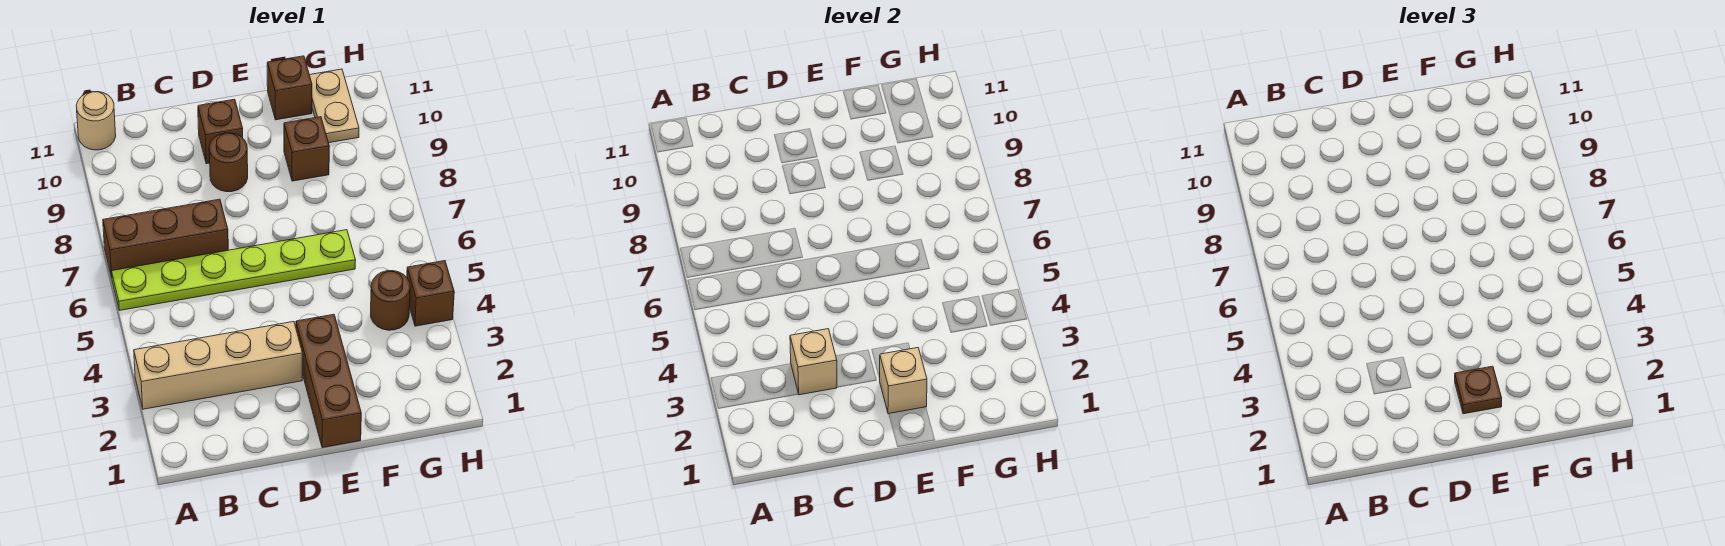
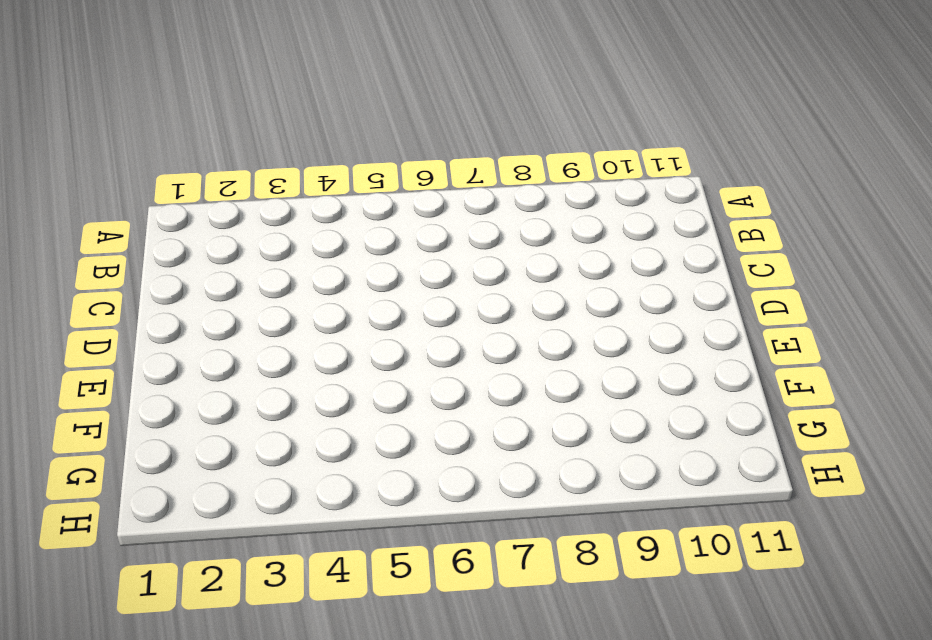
none -> tan brick A3:D3 level 1
none -> lime plate A6:F6 level 1
none -> brown brick A7:C7 level 1

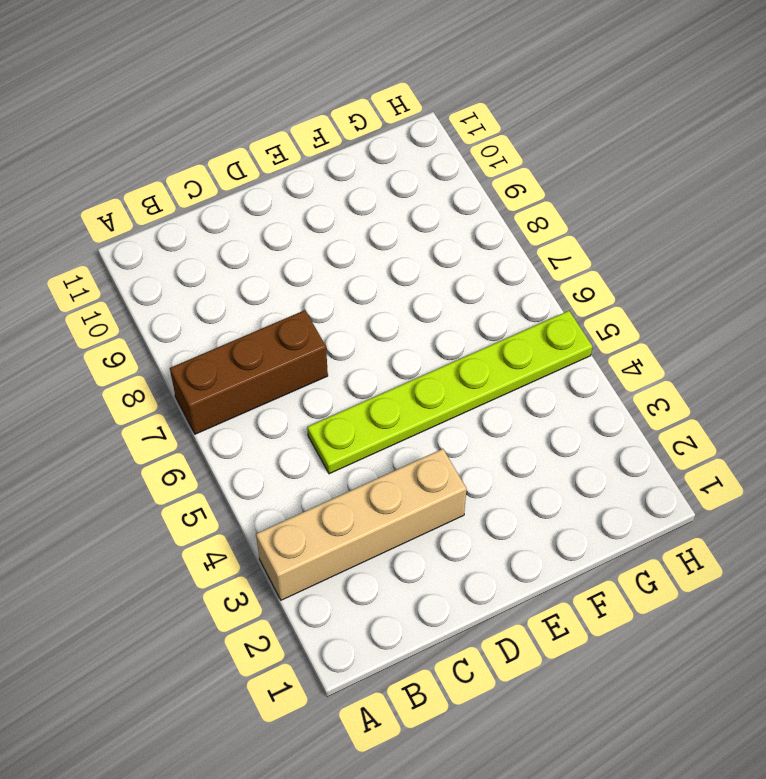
lime plate C5:H5 level 1 -> lime plate A6:F6 level 1
none -> tan round brick A11 level 1
none -> brown round brick D9 level 1
none -> brown brick D10 level 1

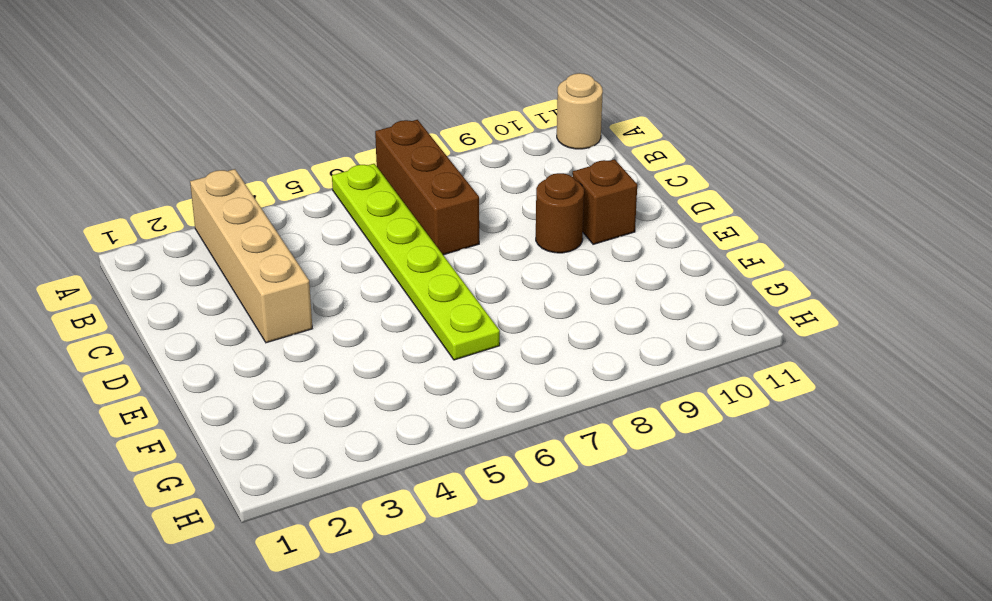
none -> brown brick E1:E3 level 1
none -> brown brick F9 level 1
none -> brown brick F11 level 1

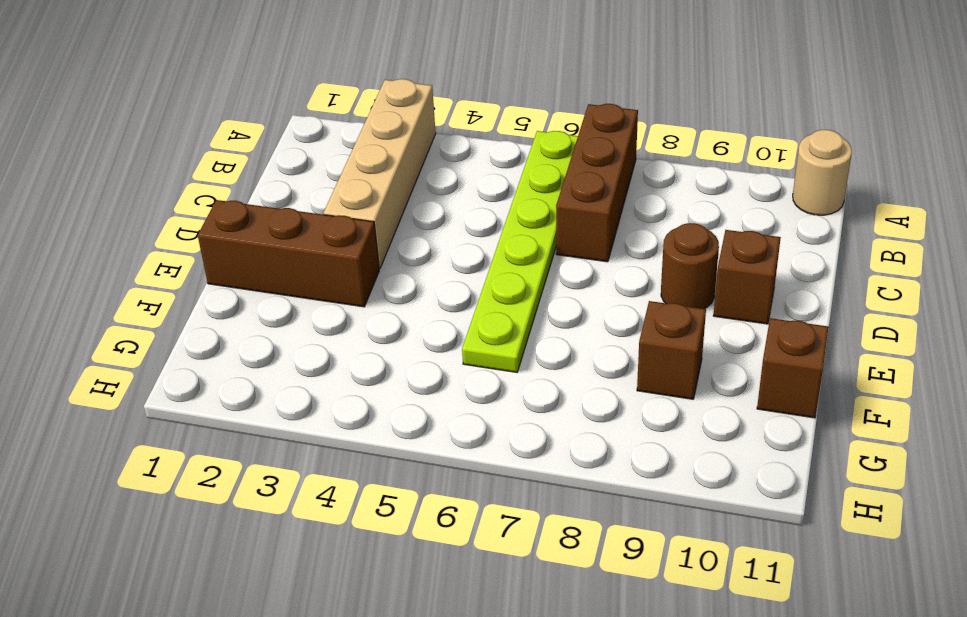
none -> brown round brick G4 level 1
none -> tan plate G10:G11 level 1
none -> brown brick H4 level 1

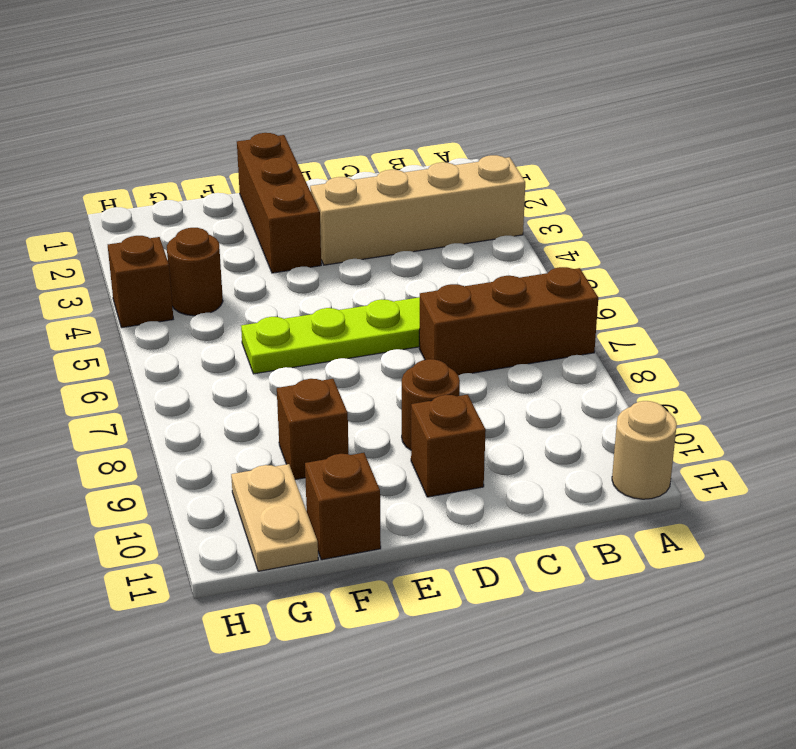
none -> tan brick C3 level 2
none -> tan brick E2 level 2
none -> brown plate E2 level 3

